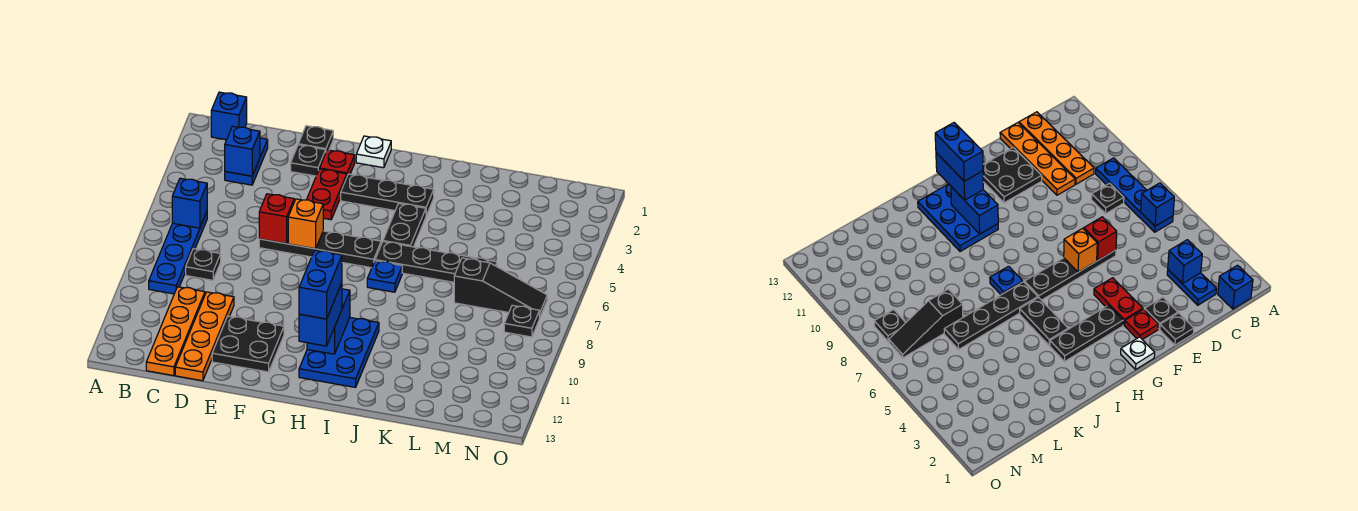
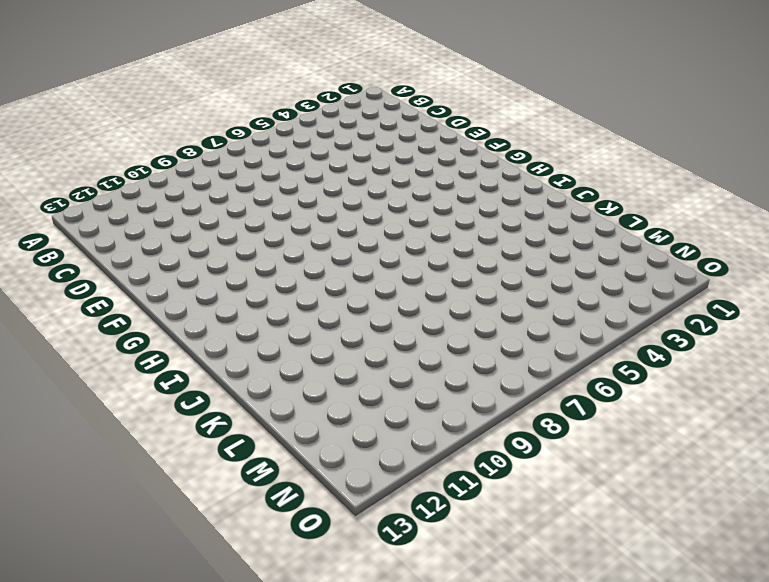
none -> blue brick B1 level 1
none -> blue plate B6:B9 level 1
none -> blue plate C2:C3 level 1

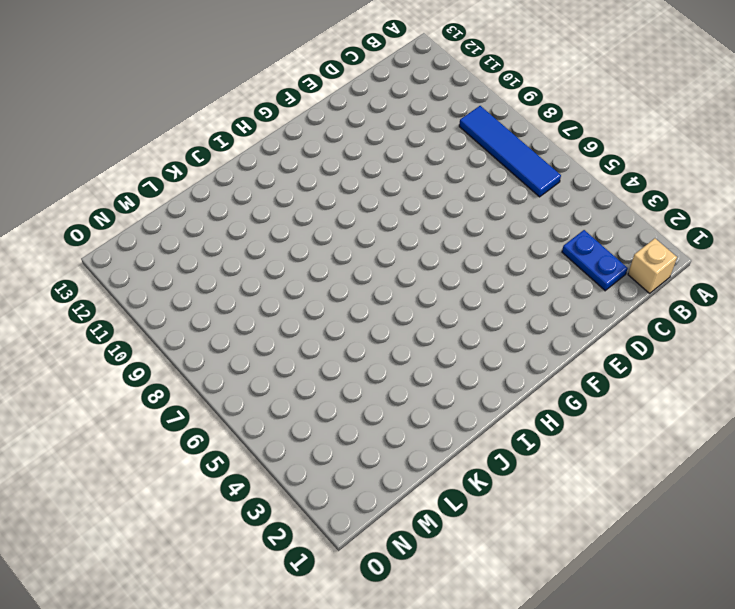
tan brick B1 level 1 -> blue brick B1 level 1
blue tile B6:B9 level 1 -> blue plate B6:B9 level 1
none -> black plate C8 level 1
none -> orange plate C10:C13 level 1
none -> orange plate D10:D13 level 1

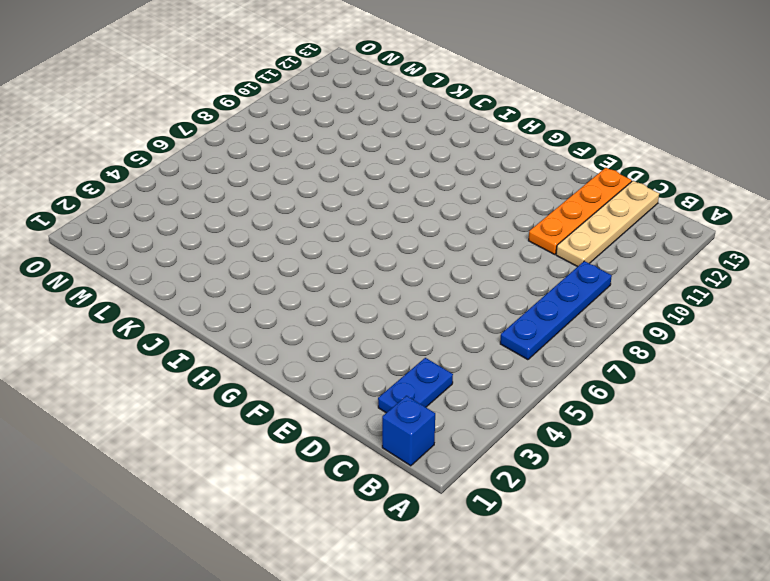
tan plate C10:C13 level 1 -> orange plate C10:C13 level 1
none -> black plate C8 level 1
none -> black plate E1 level 1
none -> black plate E2 level 1

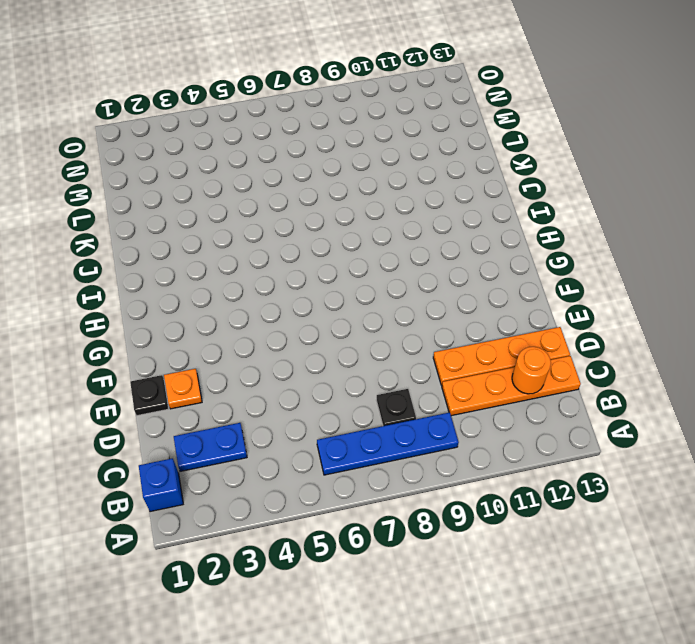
orange round brick C12 level 2 -> none
orange plate E2 level 1 -> black plate E2 level 1
none -> black plate E6:H6 level 1
none -> black plate E11:F12 level 1
none -> red plate F2 level 1

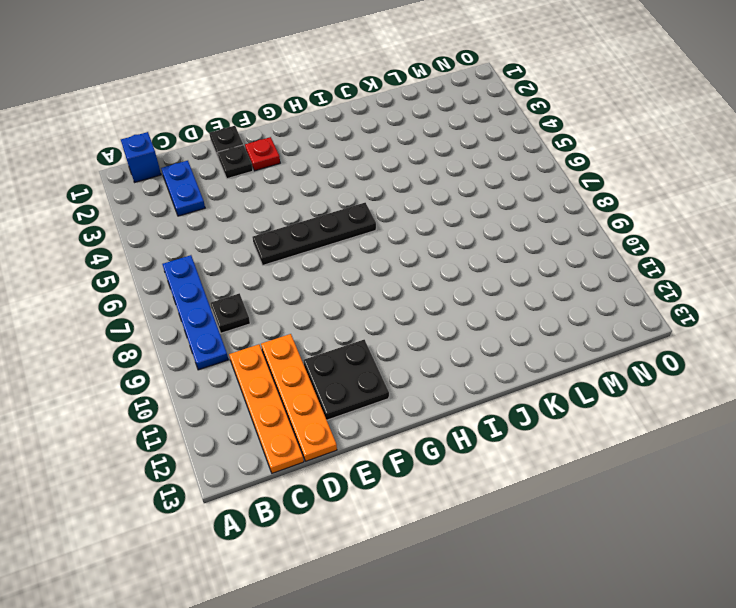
none -> red plate F3:F4 level 1
none -> white plate G1 level 1
none -> black plate G3:I3 level 1

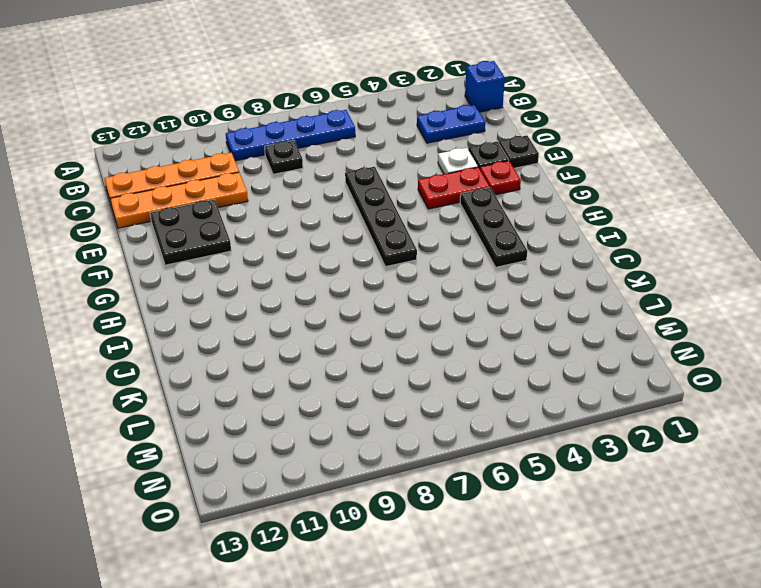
white plate E3 level 1 -> white plate G1 level 1
none -> blue plate H10:I12 level 1
none -> black plate I4:I5 level 1
none -> black plate I6:L6 level 1

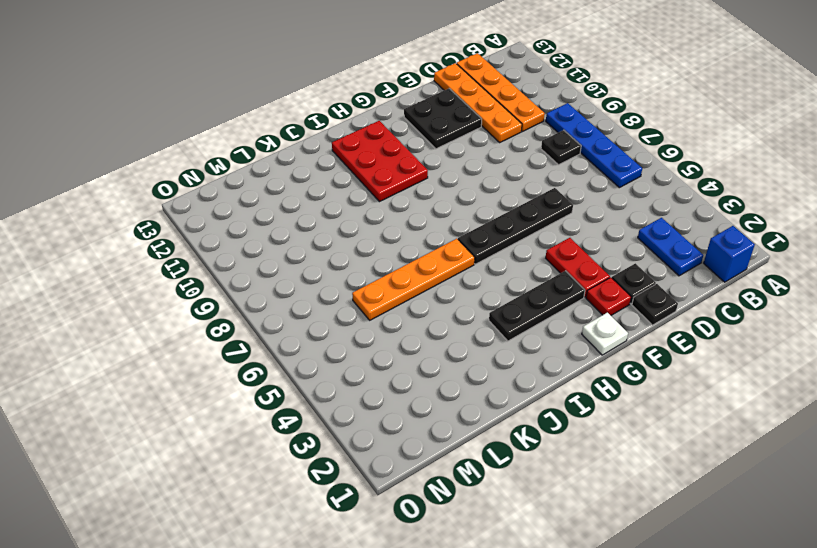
red plate H10:I12 level 1 -> blue plate H10:I12 level 1
orange plate I6:L6 level 1 -> black plate I6:L6 level 1
none -> black plate I4:I5 level 1
none -> blue plate I7 level 1
none -> black slope L7:N7 level 1 top L

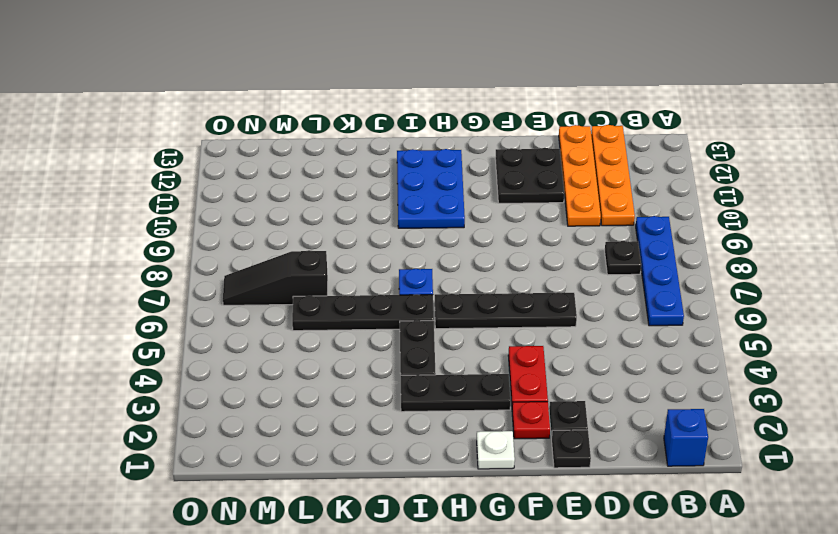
none -> blue plate C2:C3 level 1
none -> black plate N8 level 1
none -> blue brick B6 level 2

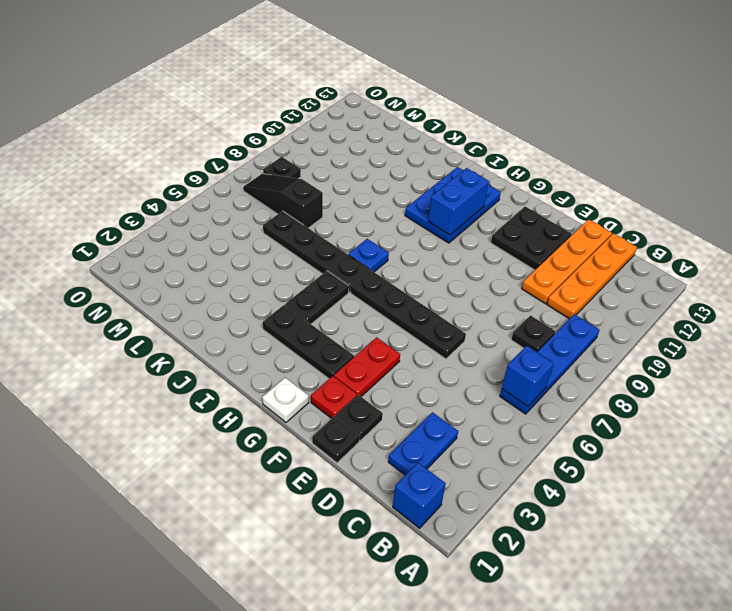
none -> blue brick C3 level 2
none -> red brick E6 level 2
none -> orange brick F6 level 2

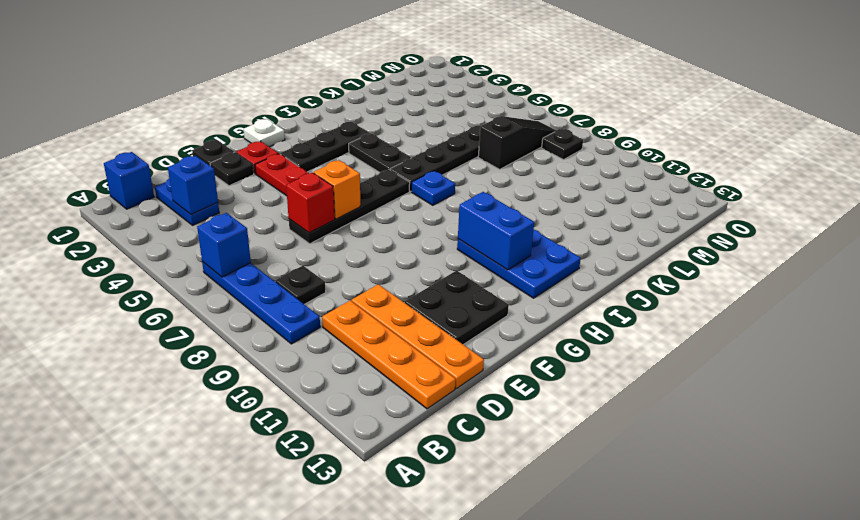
none -> blue brick H11:H12 level 3
none -> blue brick H11:H12 level 4

